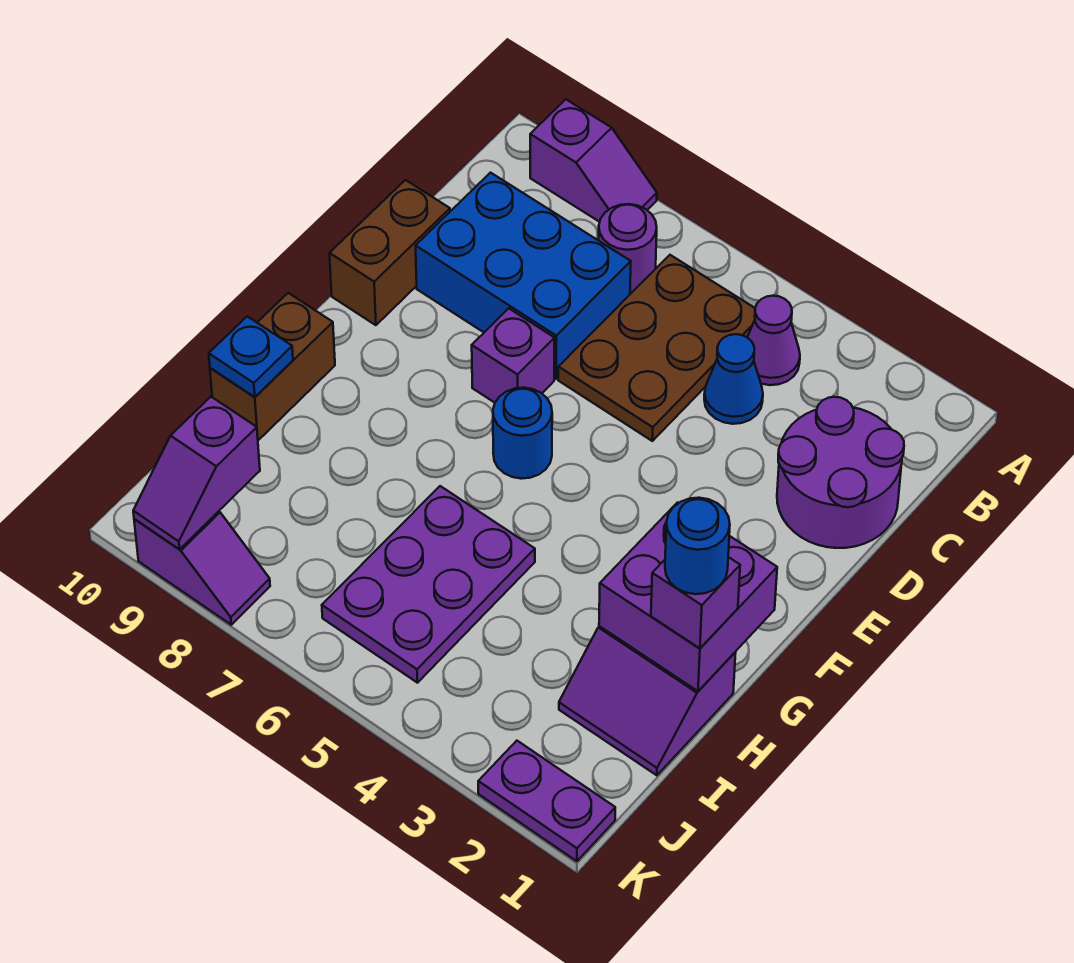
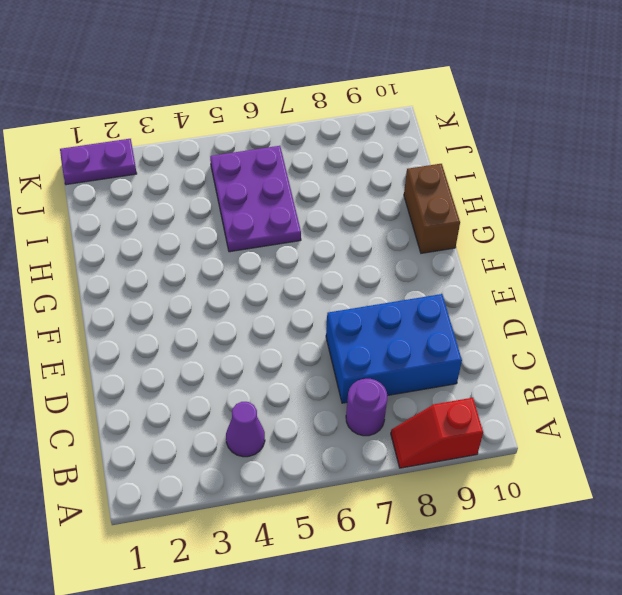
red slope A8:A9 level 1 top 9 -> purple slope A8:A9 level 1 top 9
none -> brown plate B5:D6 level 1
none -> purple round brick C1:D2 level 1
none -> blue cone C4 level 1

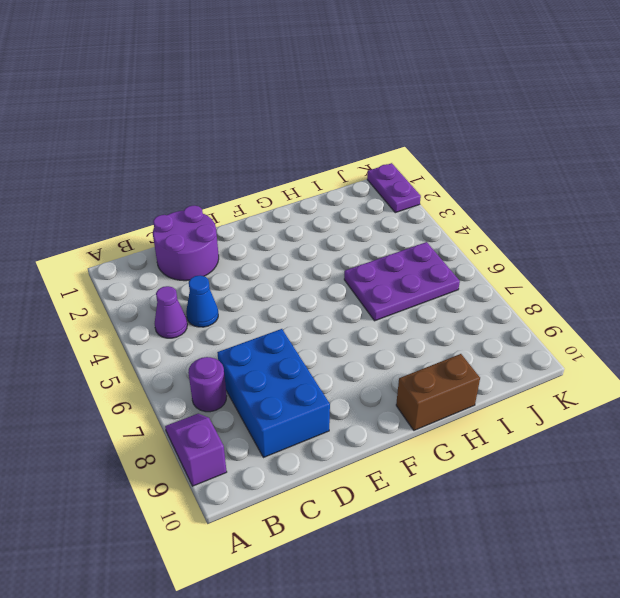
none -> brown plate B5:D6 level 1
none -> brown brick D10:E10 level 1
none -> purple brick E7 level 1

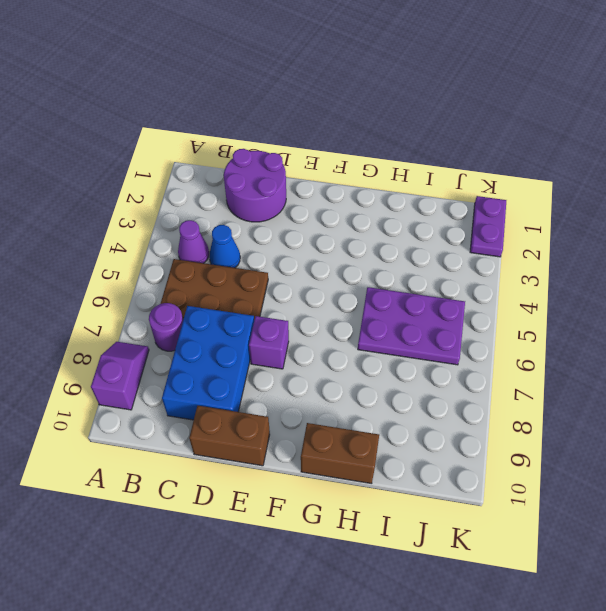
none -> blue round brick F6 level 1
none -> purple slope H1:I2 level 1 top H
none -> purple slope K8:K9 level 1 top 9

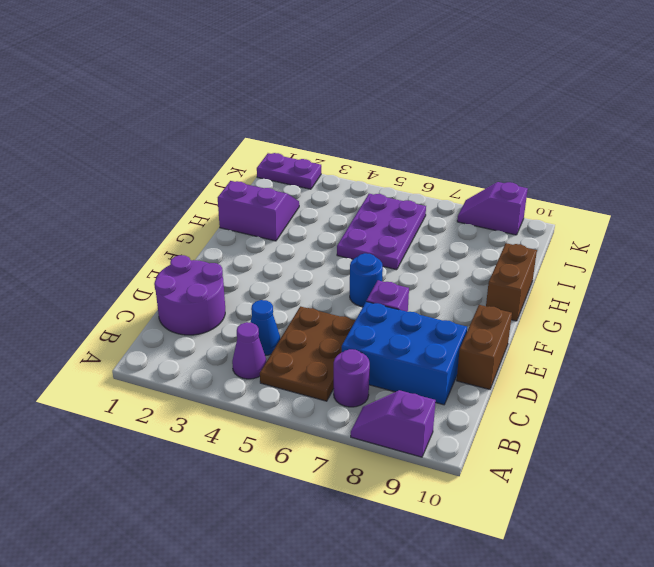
none -> purple brick G1:H2 level 2
none -> blue plate H10 level 2
none -> purple slope J9:K9 level 2 top J

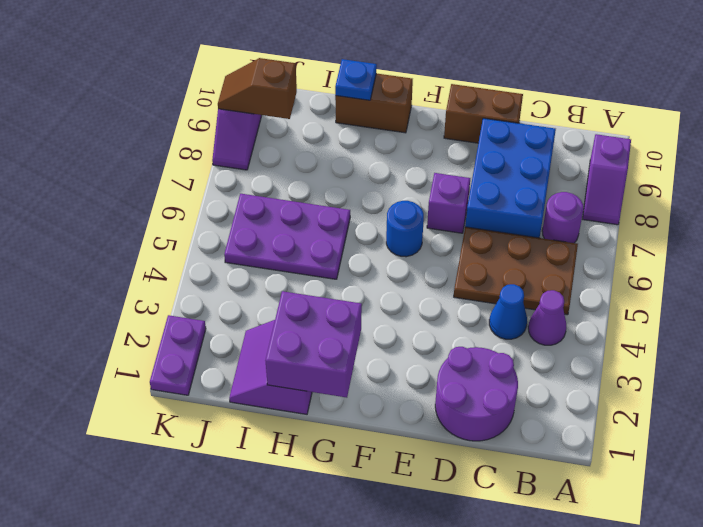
brown slope J9:K9 level 2 top J -> purple slope J9:K9 level 2 top J
none -> purple brick H1 level 3
none -> blue round brick H1 level 4

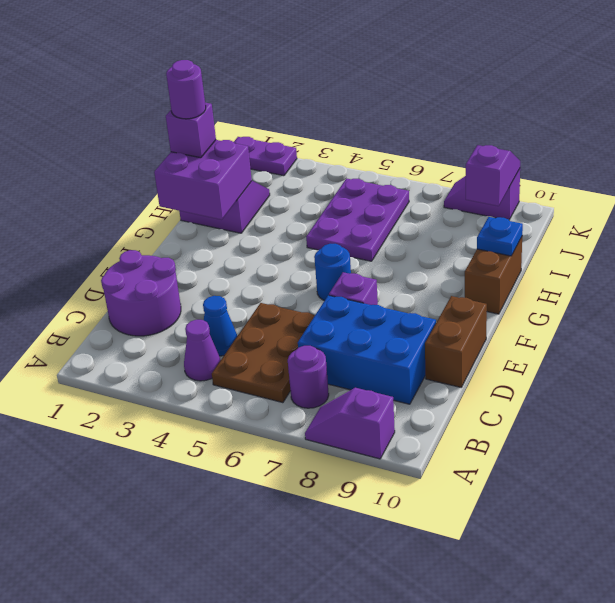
purple round brick H1 level 4 -> blue round brick H1 level 4

